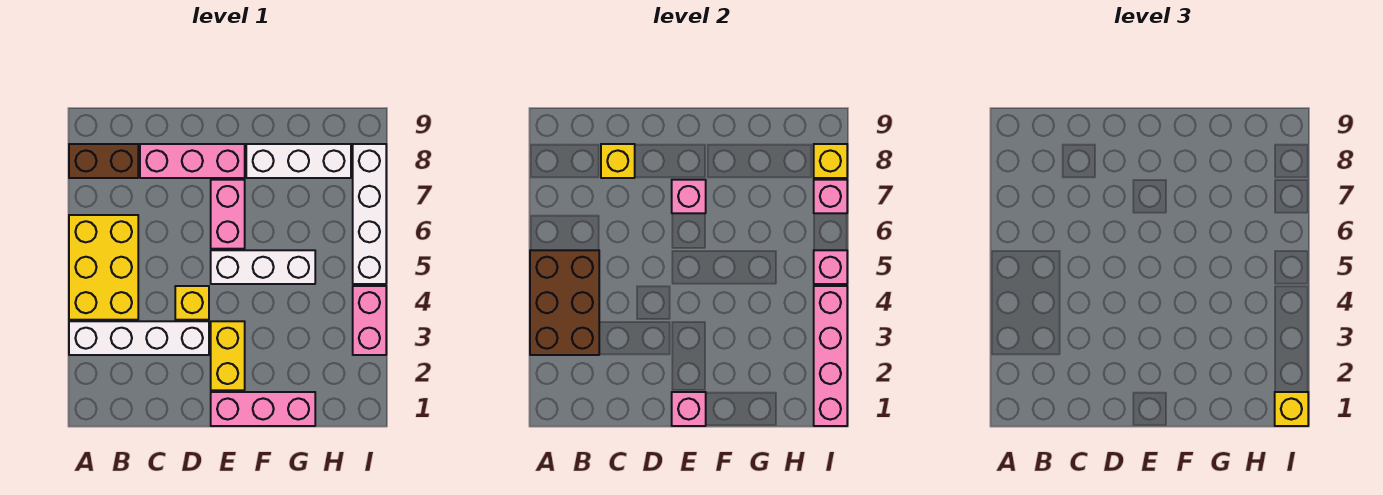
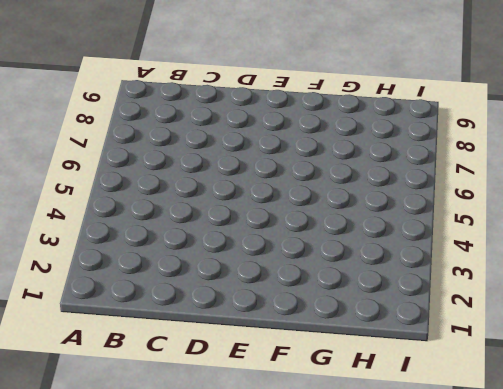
none -> white brick A3:D3 level 1
none -> yellow brick A4:B6 level 1
none -> brown brick A8:B8 level 1

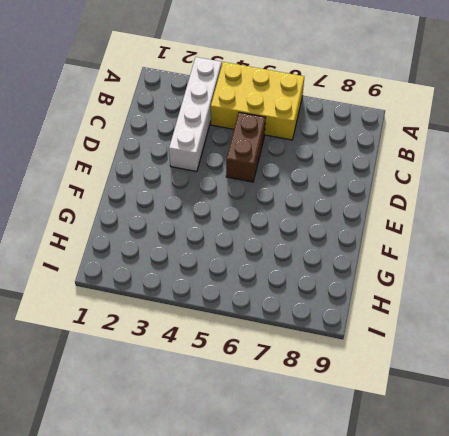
brown brick C5:D5 level 1 -> brown brick A8:B8 level 1
none -> pink brick C8:E8 level 1
none -> yellow brick D4 level 1
none -> pink brick E1:G1 level 1

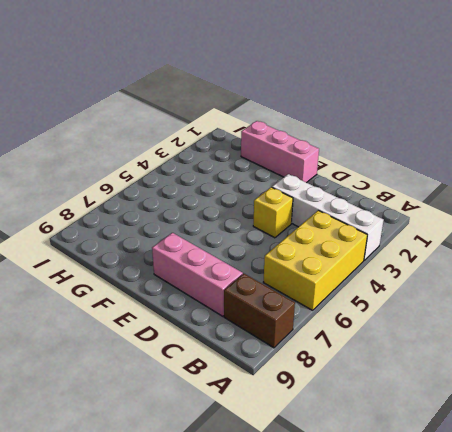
none -> yellow brick E2:E3 level 1
none -> white brick E5:G5 level 1
none -> pink brick E6:E7 level 1

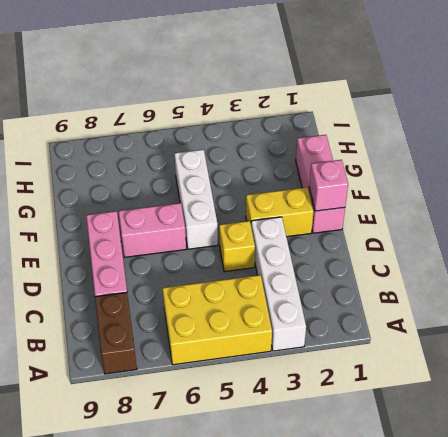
none -> white brick F8:H8 level 1
none -> pink brick I3:I4 level 1
none -> white brick I5:I8 level 1

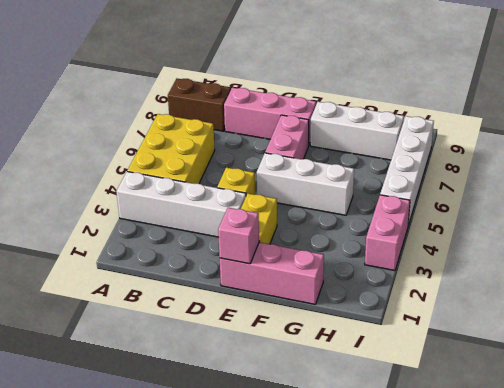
none -> brown brick A3:B5 level 2
none -> yellow brick C8 level 2
none -> pink brick E7 level 2

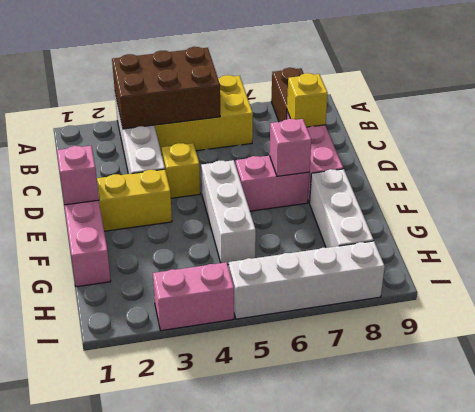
none -> pink brick I1:I4 level 2
none -> pink brick I5 level 2
none -> pink brick I7 level 2

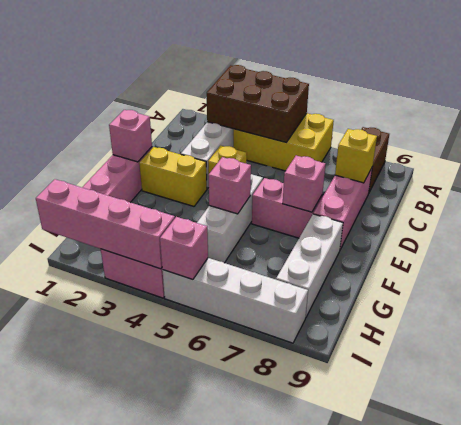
pink brick F5 level 2 -> pink brick I7 level 2
none -> yellow brick I8 level 2
none -> yellow brick I1 level 3

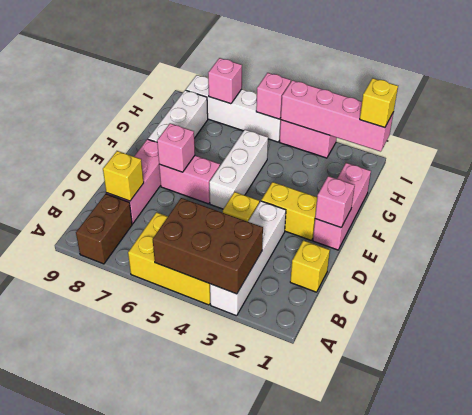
yellow brick C1 level 1 -> yellow brick I8 level 2

